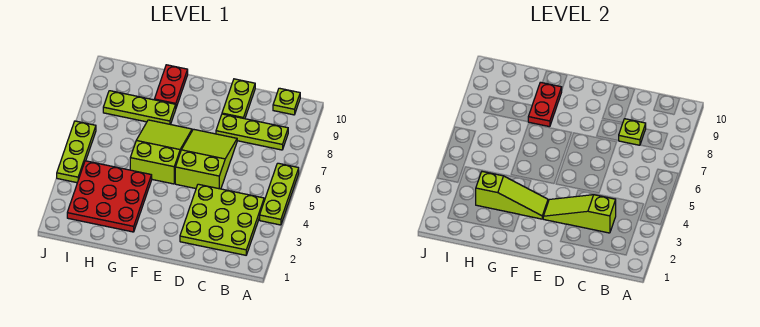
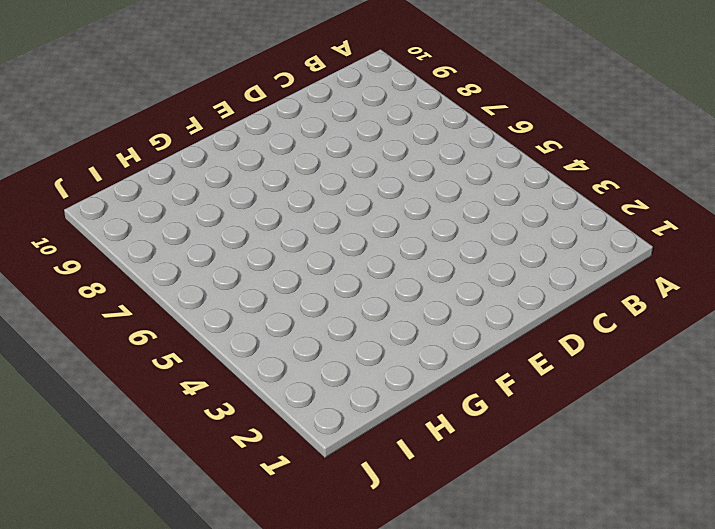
none -> lime plate A4:A6 level 1
none -> lime plate B2:D4 level 1
none -> lime plate B8:D8 level 1

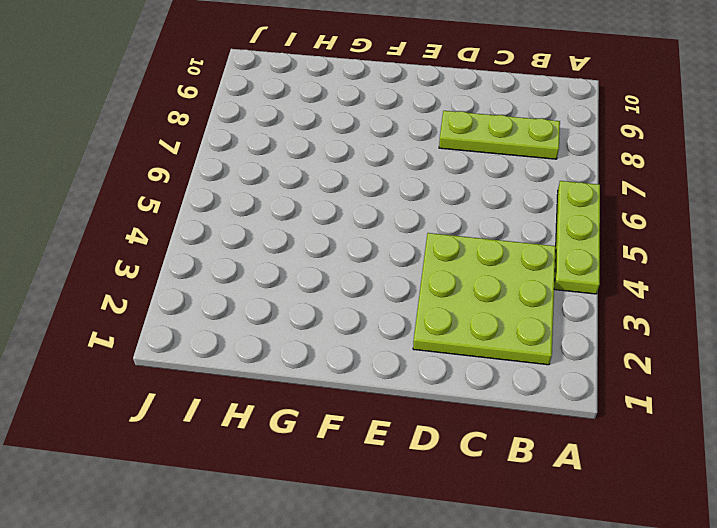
none -> lime plate B10 level 1
none -> lime slope D5:E7 level 1 top 5
none -> lime plate D9:D10 level 1

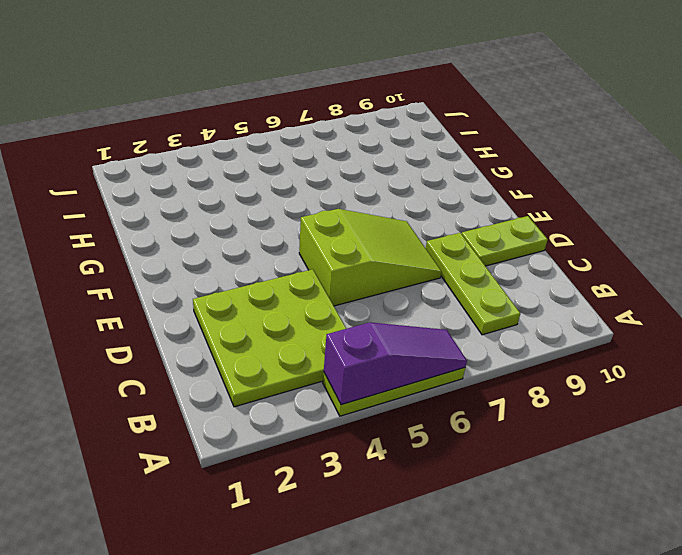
purple slope A4:A6 level 2 top 4 -> none
none -> lime plate B10 level 1
none -> lime slope F5:G7 level 1 top 5
none -> red plate G2:I4 level 1

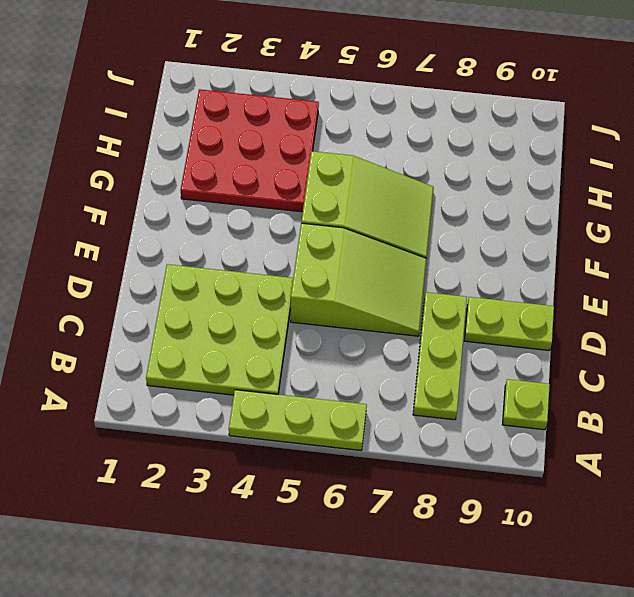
none -> lime plate G8:I8 level 1
none -> red plate G9:G10 level 1
none -> lime plate J4:J6 level 1

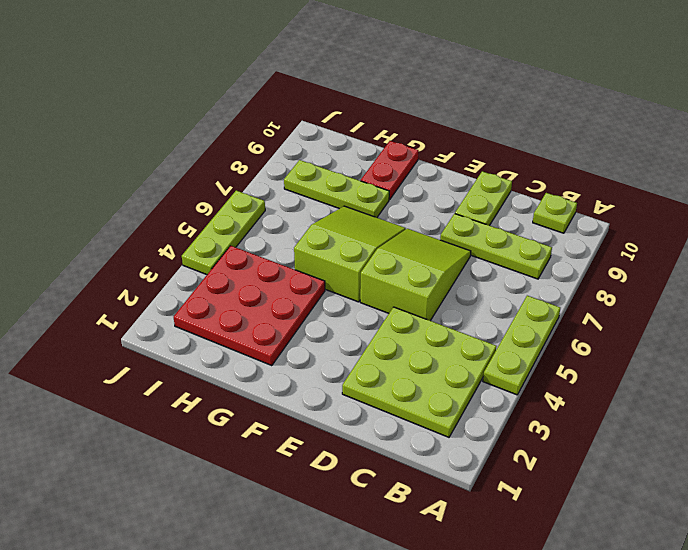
none -> lime slope C3:E3 level 2 top C
none -> lime plate C8 level 2
none -> lime slope F3:H3 level 2 top H

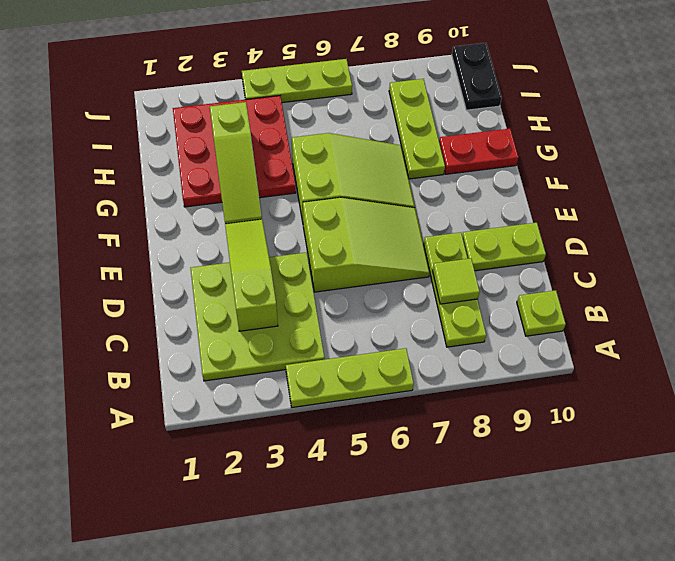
lime tile C8 level 2 -> lime plate C8 level 2
black plate I10:J10 level 1 -> none
none -> red plate G8:G9 level 2

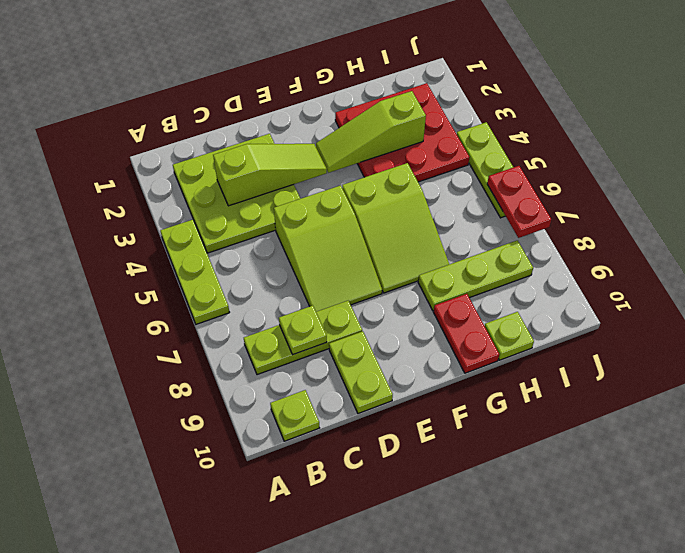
lime plate H10 level 1 -> none
red plate J6:J7 level 2 -> red plate G8:G9 level 2

